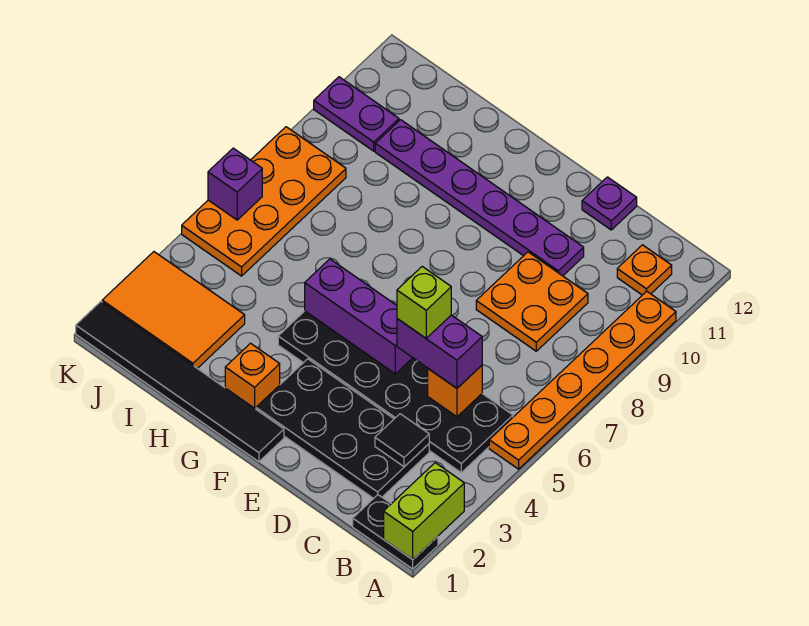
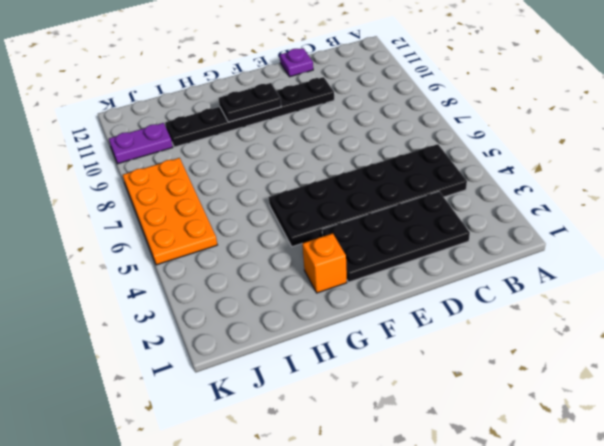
black plate D10:I10 level 1 -> purple plate D10:I10 level 1
black plate F10:G10 level 2 -> black plate A1:B1 level 1
none -> orange plate A5:A10 level 1
none -> orange plate B11 level 1
none -> orange plate C8:D9 level 1

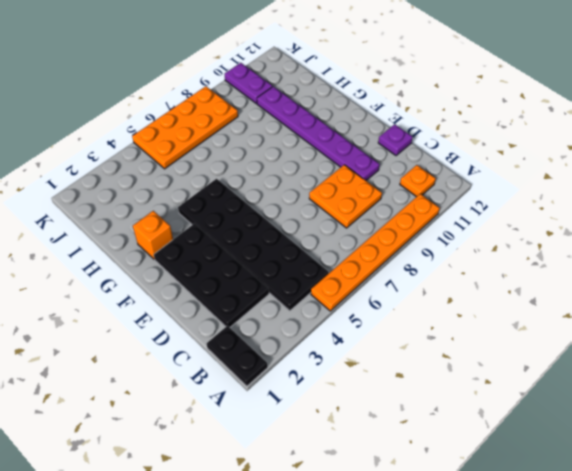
none -> black tile F1:K1 level 1
none -> orange tile I2:K3 level 1
none -> lime brick A1:A2 level 2

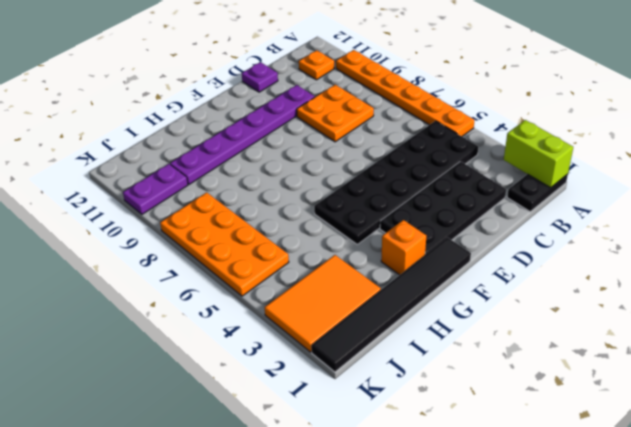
none -> black tile C3 level 2
none -> orange brick C5 level 2
none -> purple brick E5:G5 level 2

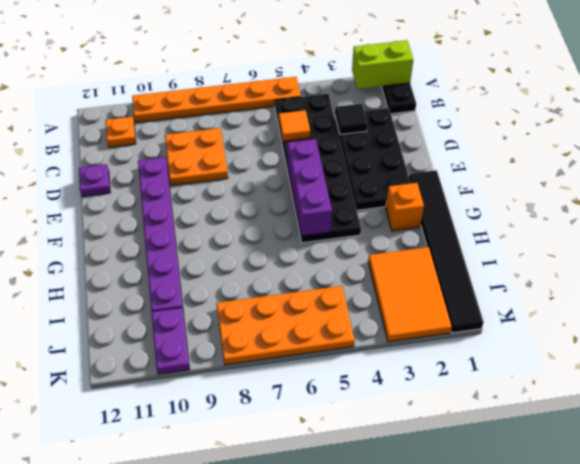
orange tile C5 level 2 -> orange brick C5 level 2
none -> purple brick K6 level 2
none -> purple brick C5:D5 level 3
none -> lime brick D5 level 4

